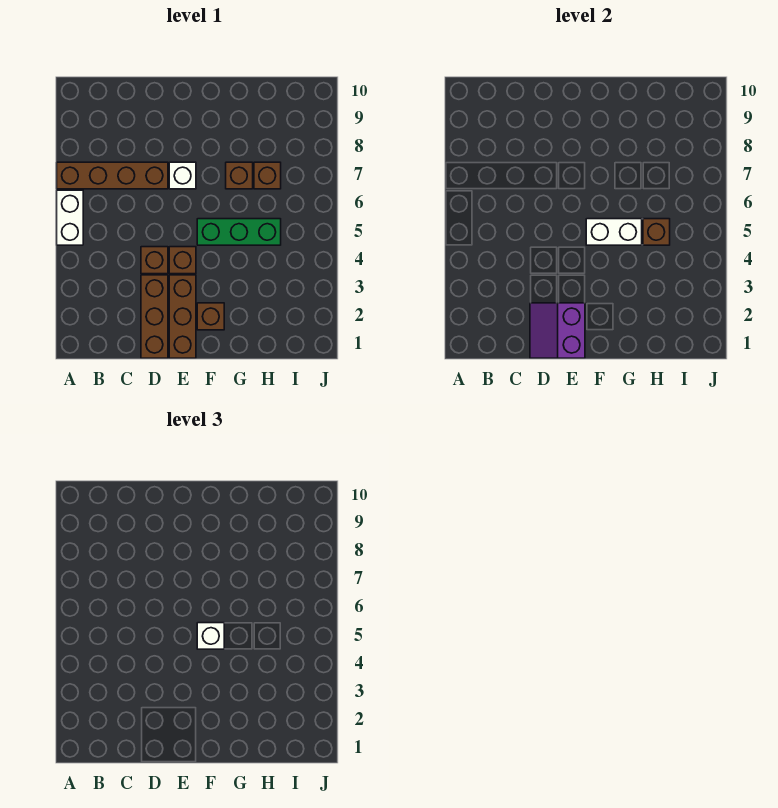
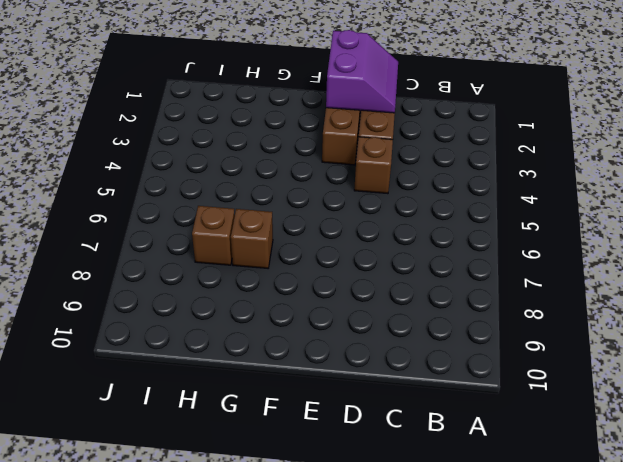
none -> white brick A5:A6 level 1
none -> brown brick A7:D7 level 1
none -> brown brick E4 level 1

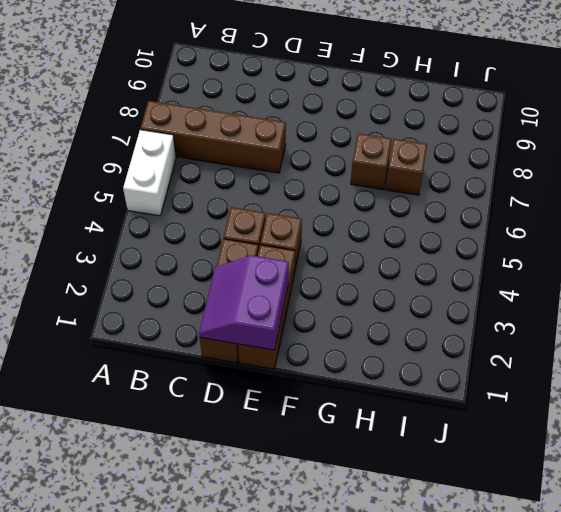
none -> white brick E7 level 1
none -> brown brick F2 level 1
none -> green brick F5:H5 level 1

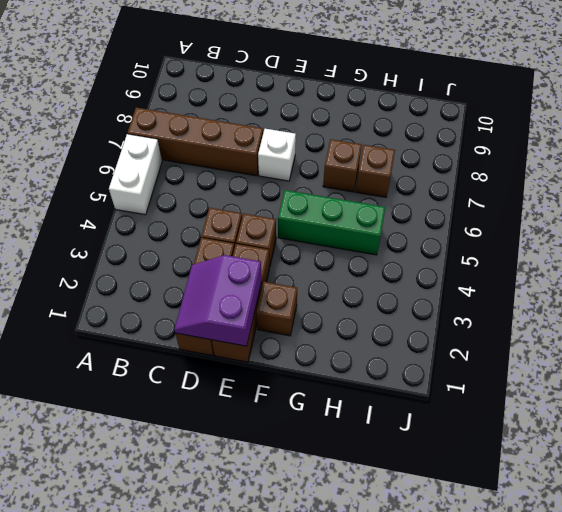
none -> white brick F5:G5 level 2
none -> brown brick H5 level 2
none -> white brick F5 level 3

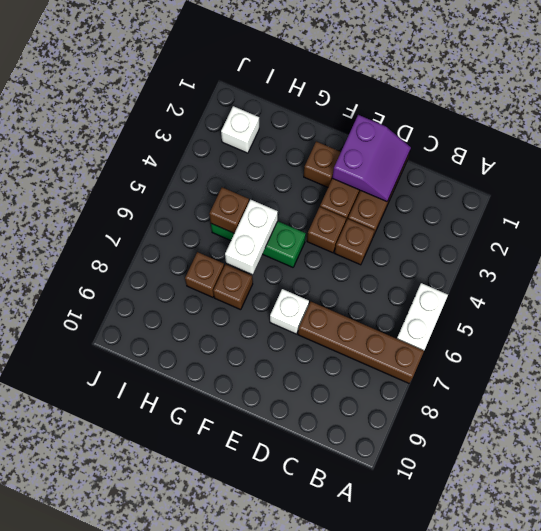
white brick G5:G6 level 2 -> white brick F5:G5 level 2
white brick I2 level 1 -> white brick F5 level 3

